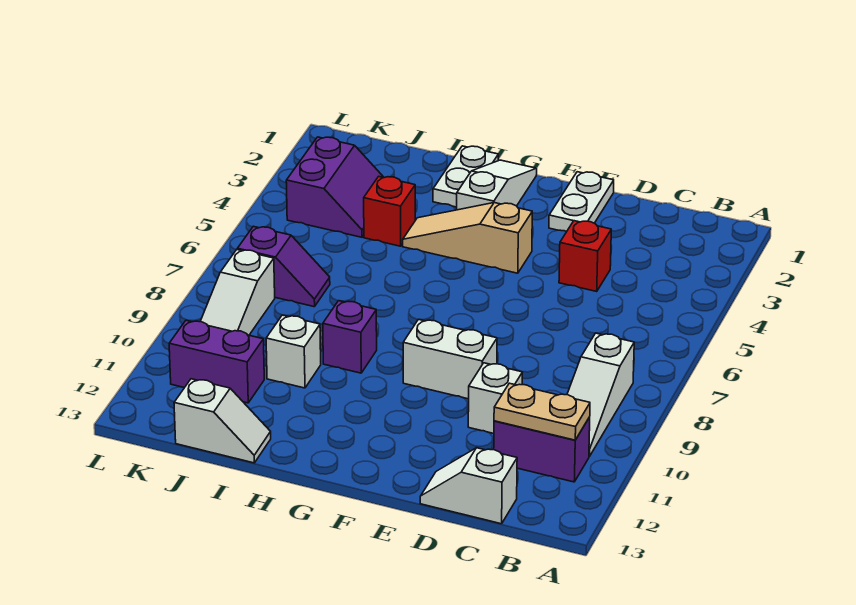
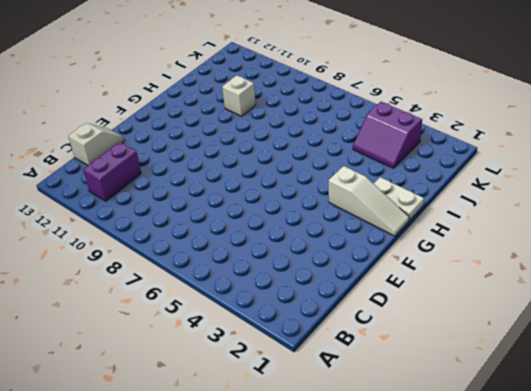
none -> white slope B8:B10 level 1 top 8
none -> red brick D4 level 1
none -> white brick D10 level 1

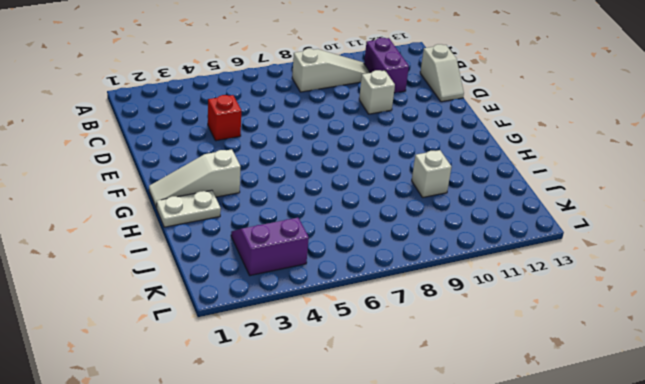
none -> white plate E1:E2 level 1
none -> white brick E9:F9 level 1
none -> tan slope F4:H4 level 1 top F

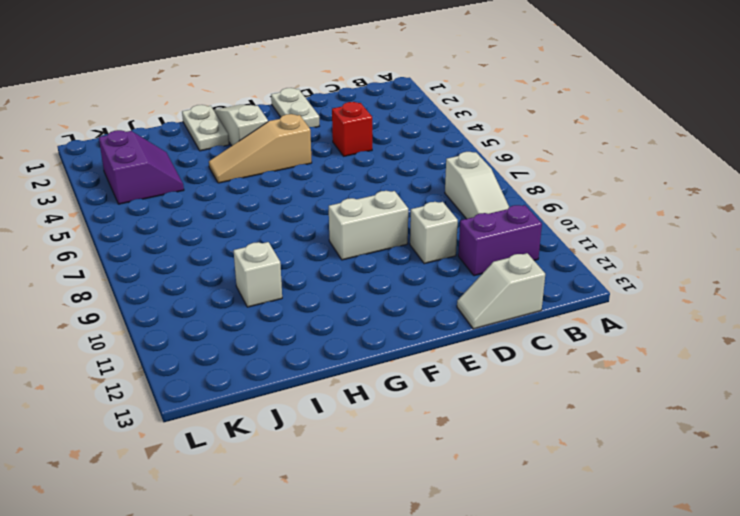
none -> purple brick H9 level 1
none -> red brick I4 level 1
none -> white slope I13:J13 level 1 top J

